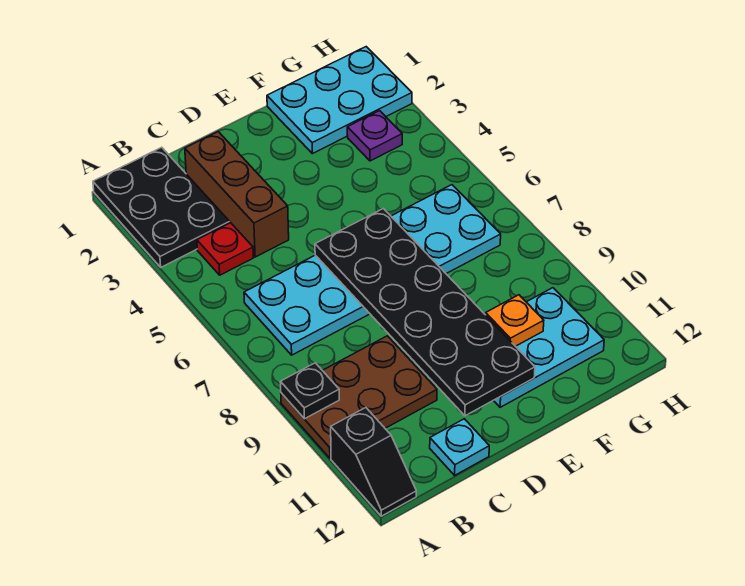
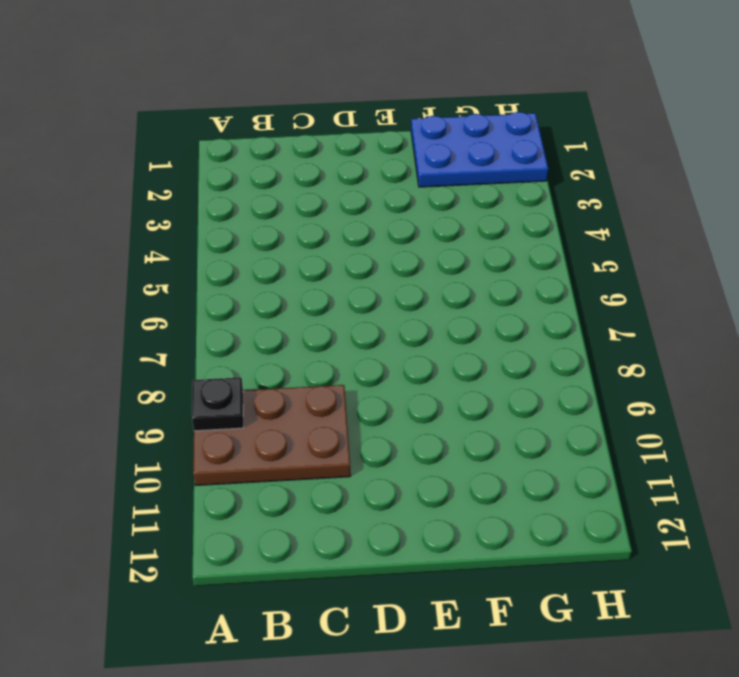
blue plate F1:H2 level 1 -> cyan plate F1:H2 level 1
none -> black plate A1:B3 level 1
none -> black slope A11:A12 level 1 top 11
none -> red plate B4 level 1

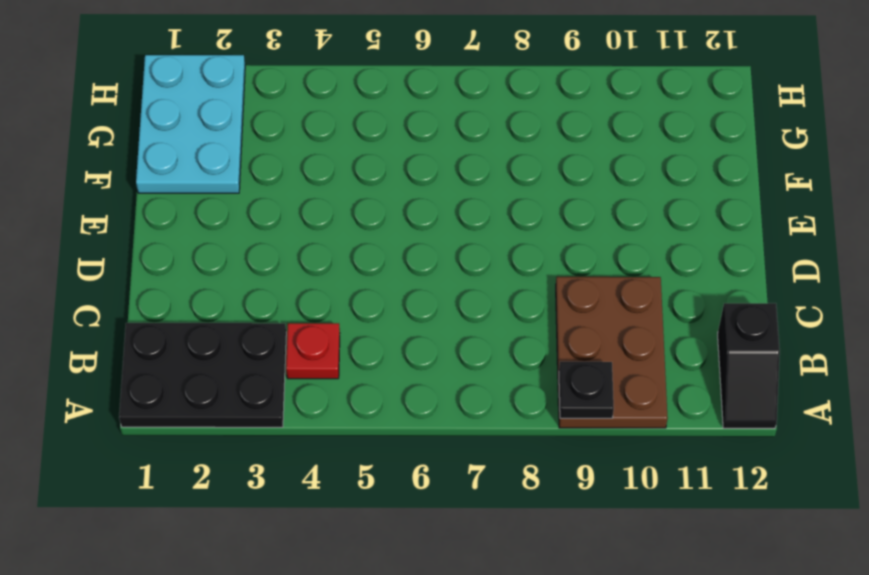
black slope A12:B12 level 1 top B -> black slope A11:A12 level 1 top 11
none -> cyan plate B6:G7 level 1
none -> brown brick C2:C4 level 1
none -> cyan plate C12 level 1

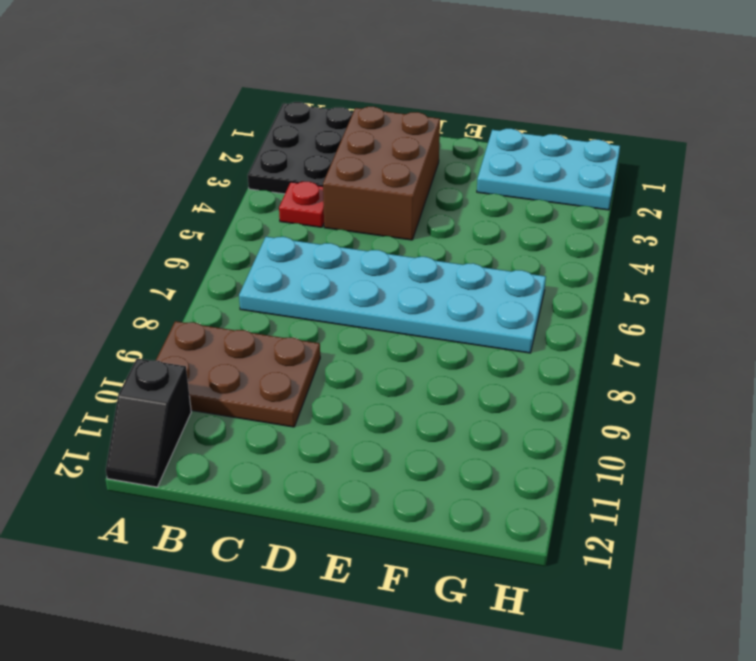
brown brick C2:D4 level 1 -> brown brick C2:C4 level 1
none -> cyan plate C12 level 1
none -> cyan plate E10:G11 level 1
none -> purple plate G3 level 1

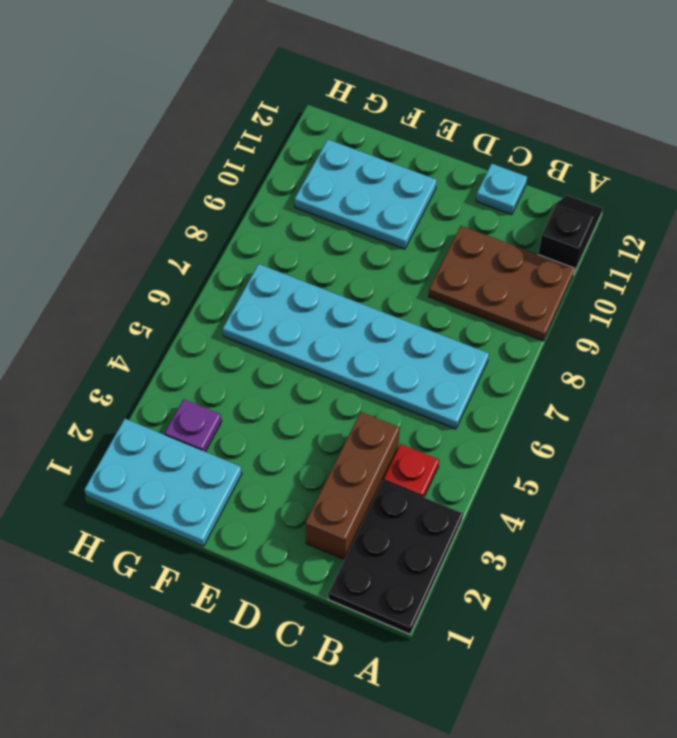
none -> black plate A9 level 2
none -> black plate D6:E11 level 2
none -> orange plate F10 level 2

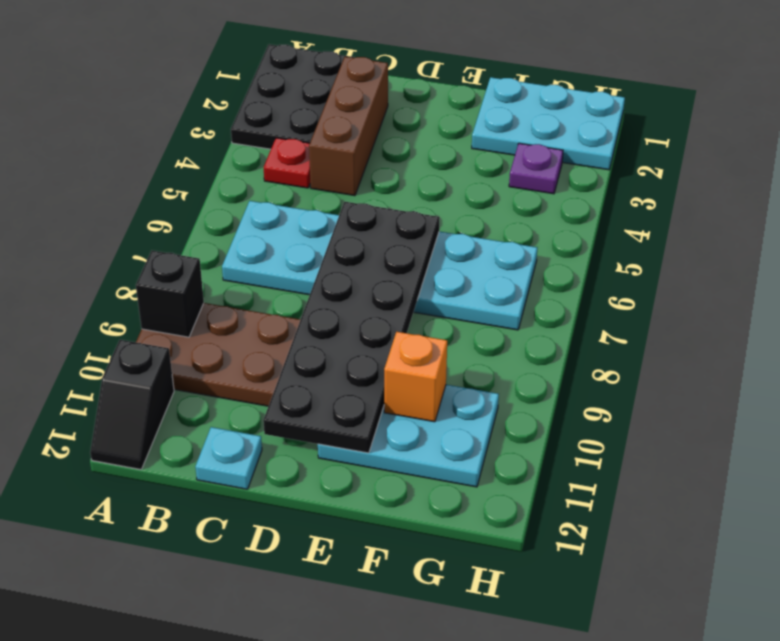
black brick A9 level 2 -> black plate A9 level 2
orange brick F10 level 2 -> orange plate F10 level 2

